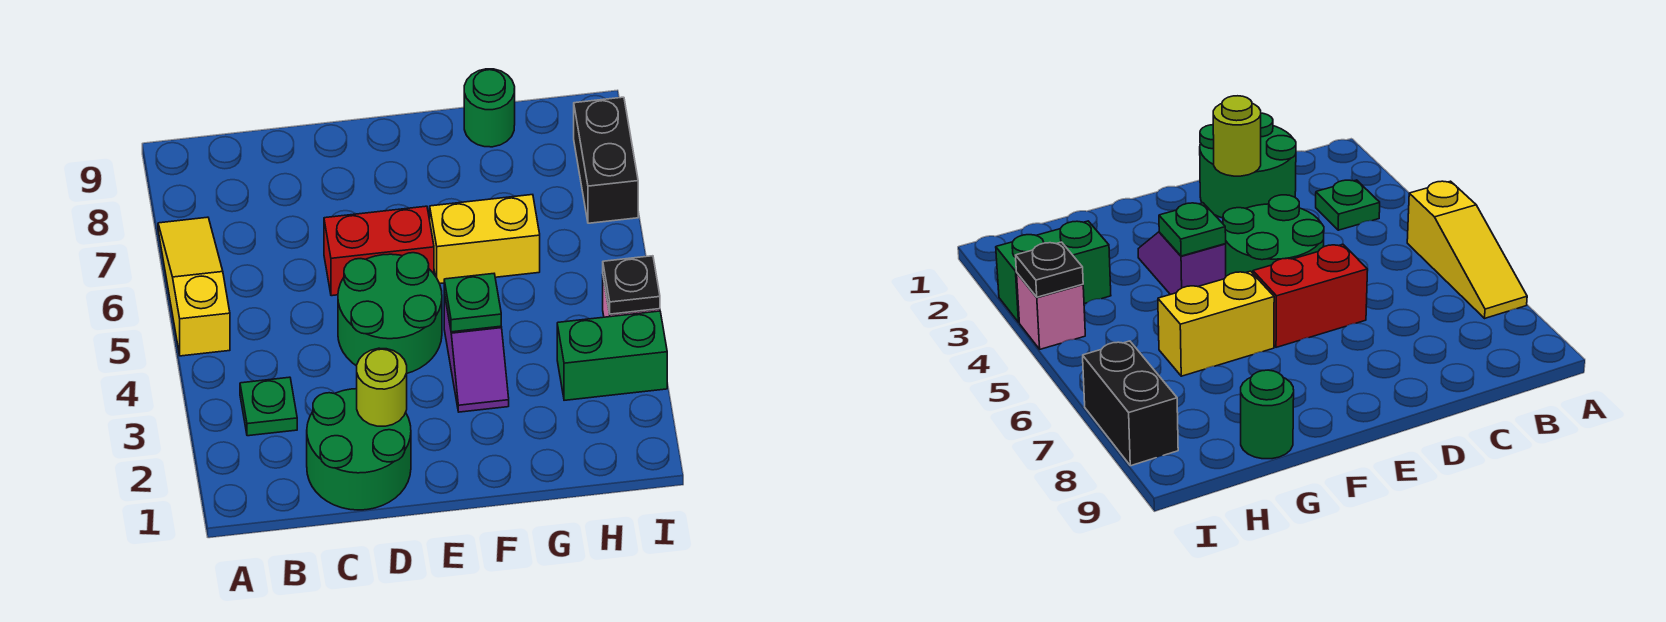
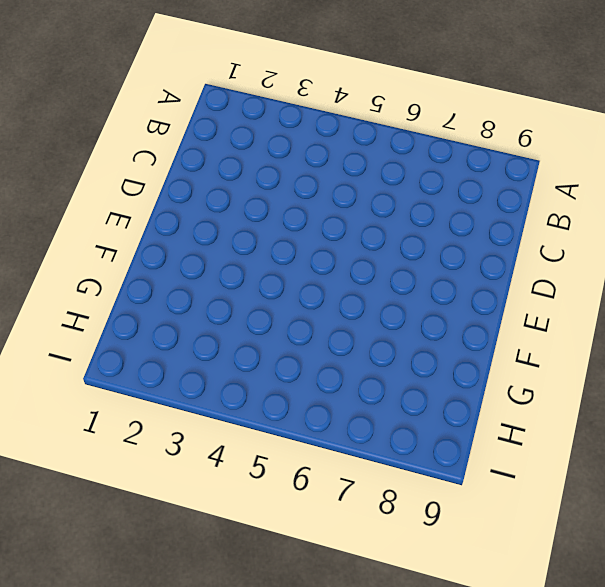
none -> yellow slope A5:A7 level 1 top 5
none -> green plate B3 level 1
none -> green round brick C1:D2 level 1

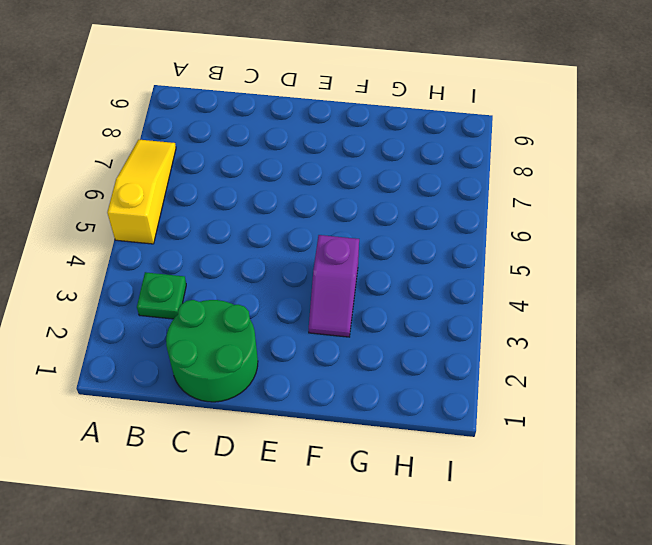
none -> green round brick D4:E5 level 1
none -> red brick D6:E6 level 1
none -> yellow brick F6:G6 level 1

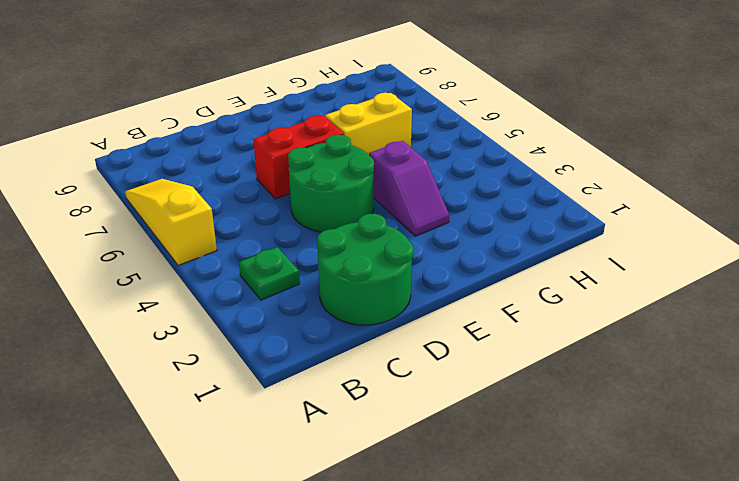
none -> green round brick G9 level 1
none -> green brick H3:I3 level 1
none -> pink brick I4 level 1

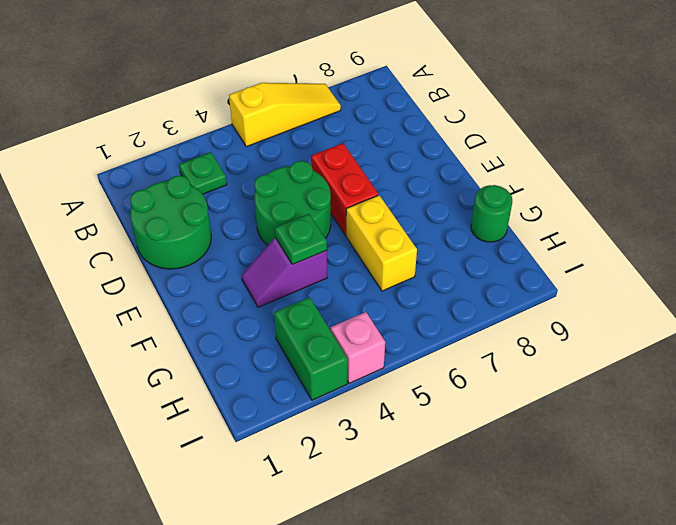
none -> black brick I7:I8 level 1
none -> lime round brick D2 level 2
none -> black plate I4 level 2

